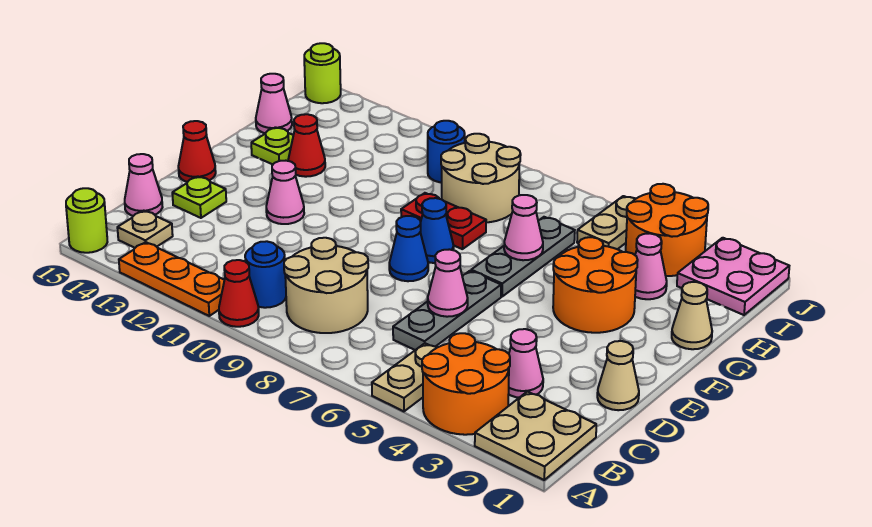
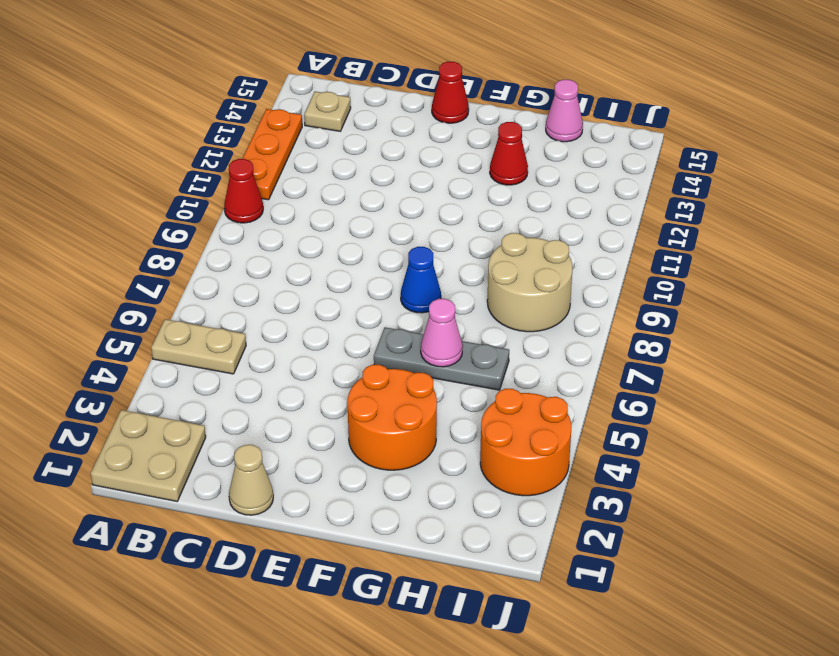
none -> orange round brick A3:B4 level 1
none -> lime round brick A15 level 1
none -> tan round brick B8:C9 level 1
none -> blue round brick B10 level 1

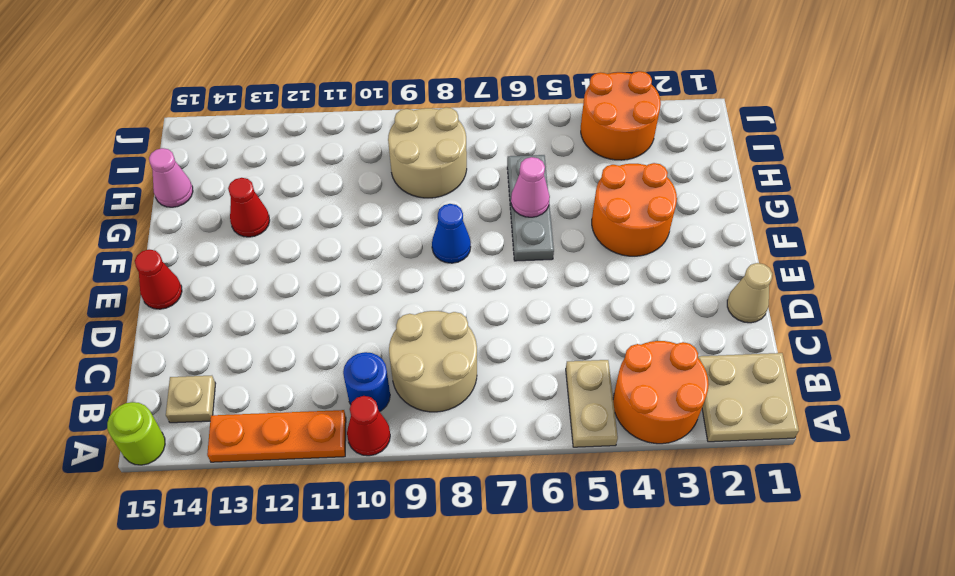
none -> pink cone C3 level 1
none -> grey plate C6:E6 level 1
none -> pink cone C15 level 1
none -> lime plate D14 level 1

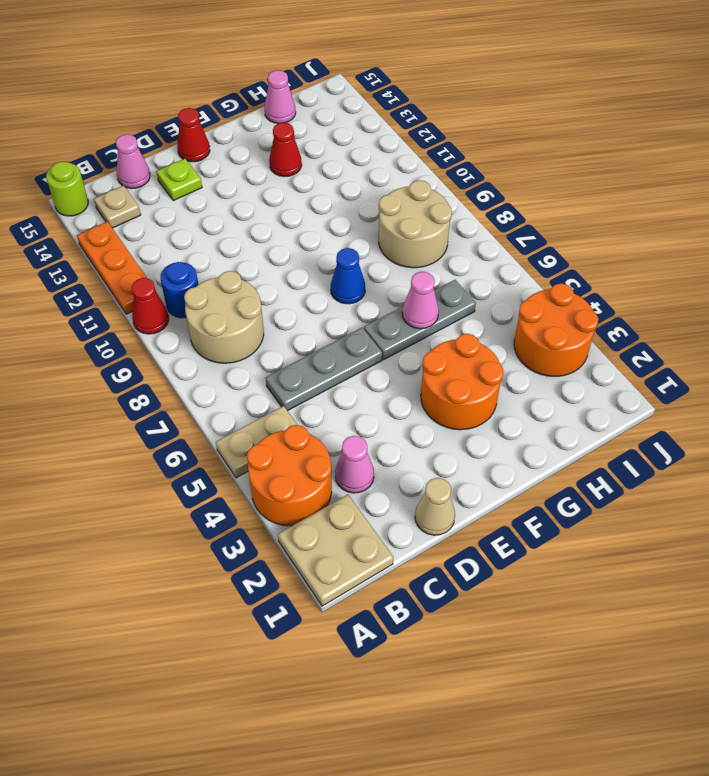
none -> blue cone E8 level 1
none -> pink cone E12 level 1
none -> tan cone G1 level 1
none -> red plate G8:G9 level 1

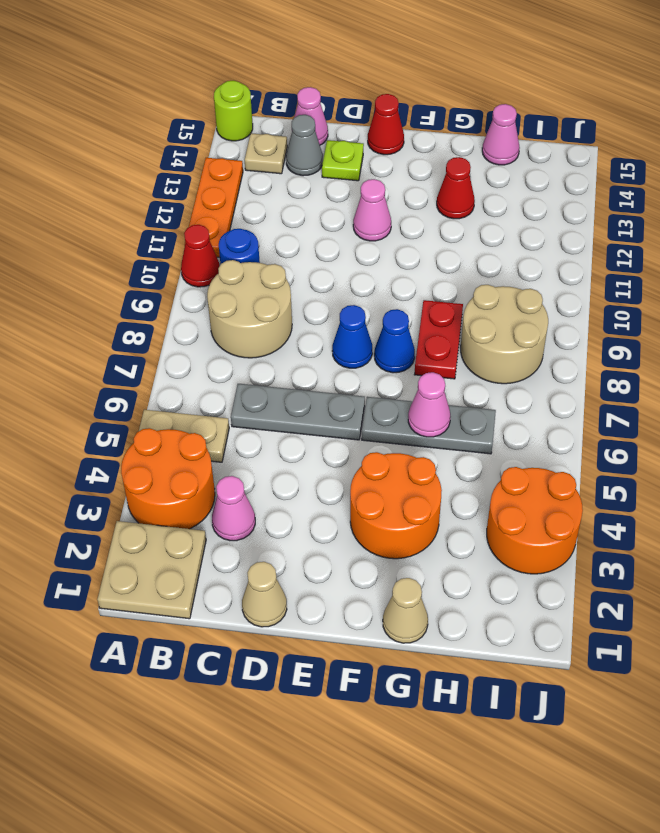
grey cone C14 level 1 -> none
none -> lime plate G14 level 1
none -> pink cone H3 level 1
none -> pink plate I1:J2 level 1
none -> tan plate I5:J5 level 1

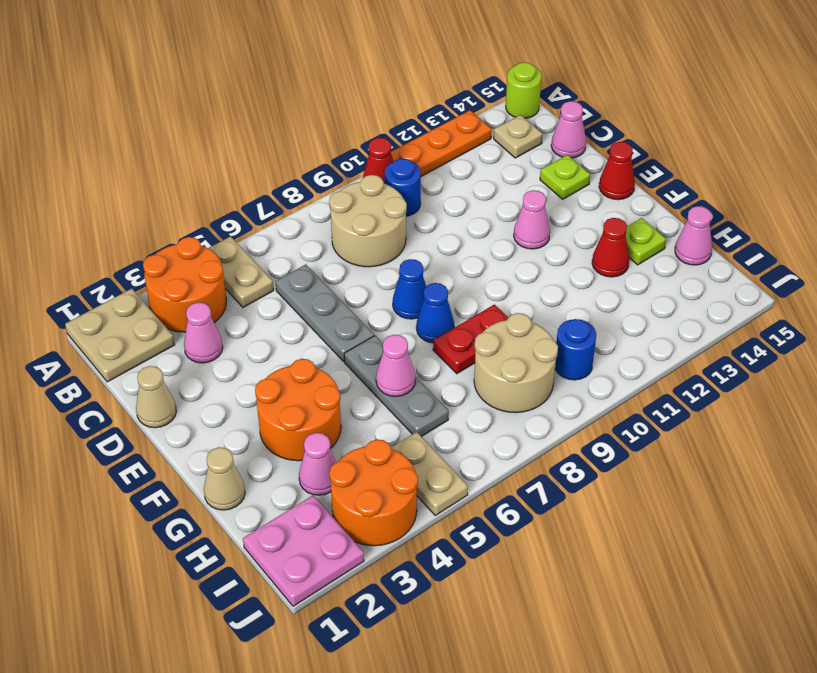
none -> lime round brick J15 level 1
none -> pink cone D6 level 2

